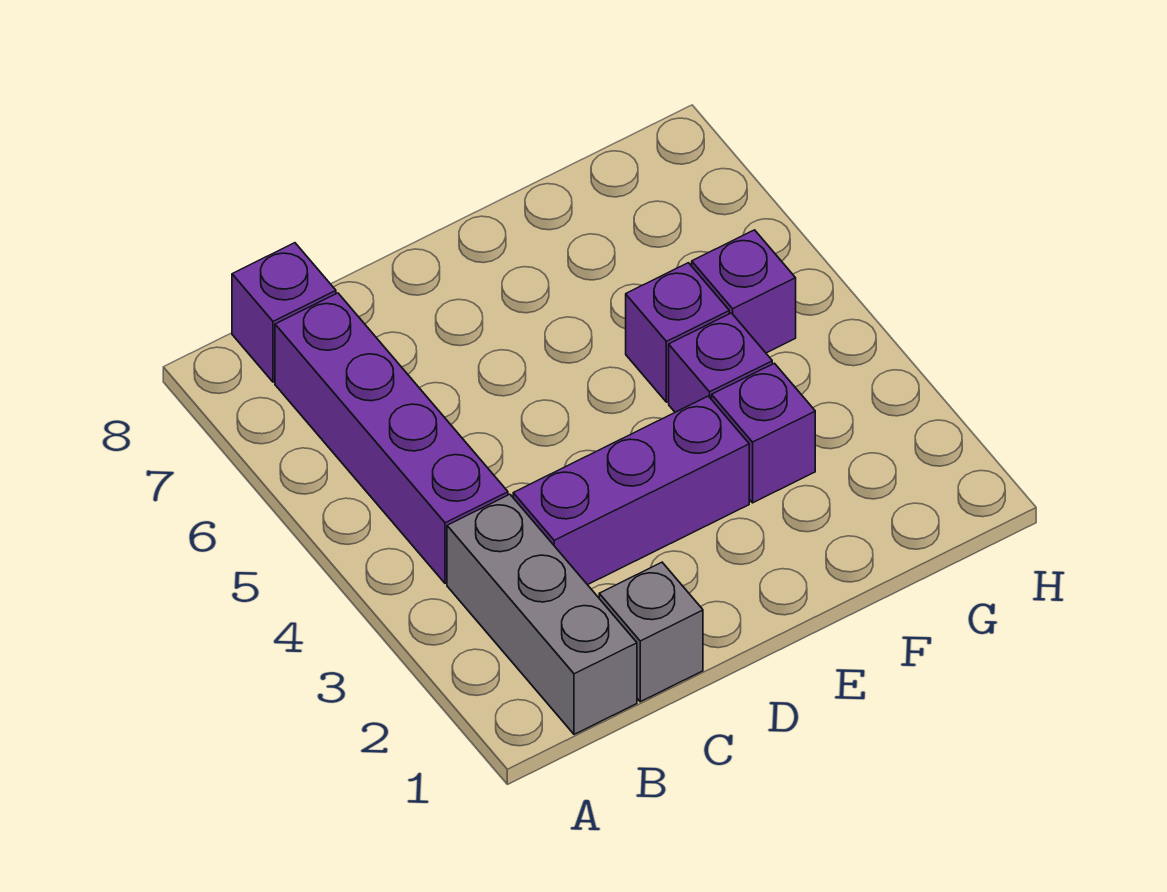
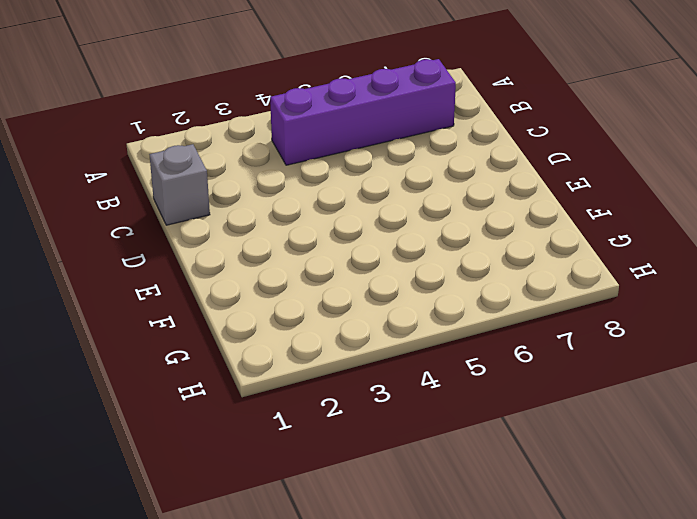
none -> grey brick B1:B3 level 1
none -> purple brick B8 level 1

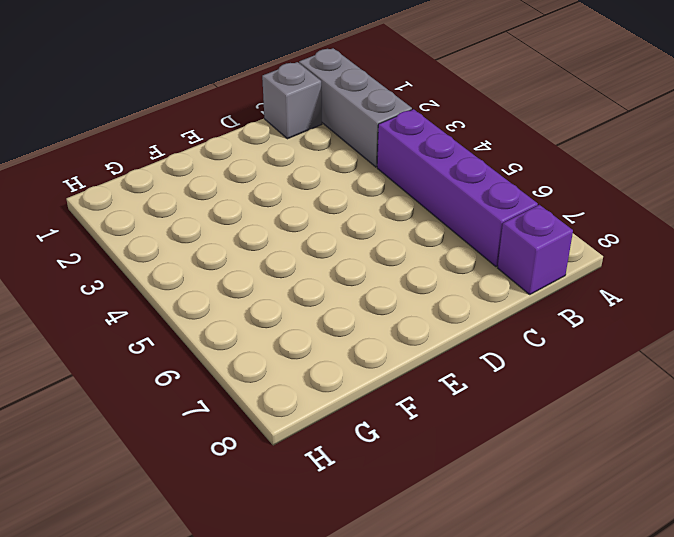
none -> purple brick C3:E3 level 1
none -> purple brick F3 level 1

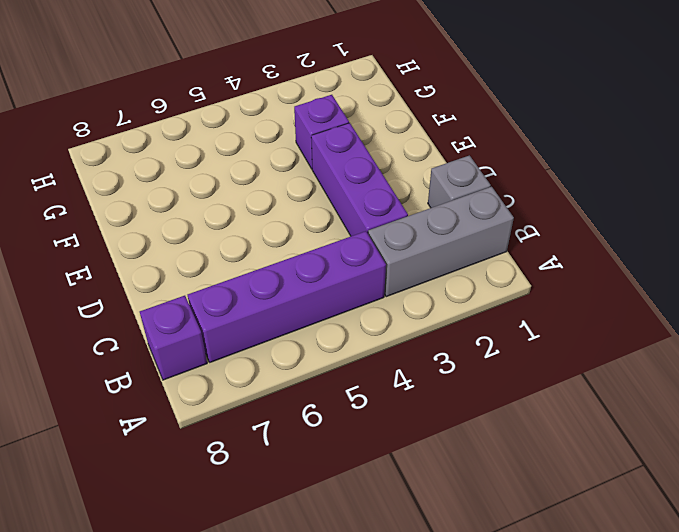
none -> purple brick F4 level 1
none -> purple brick F5 level 1

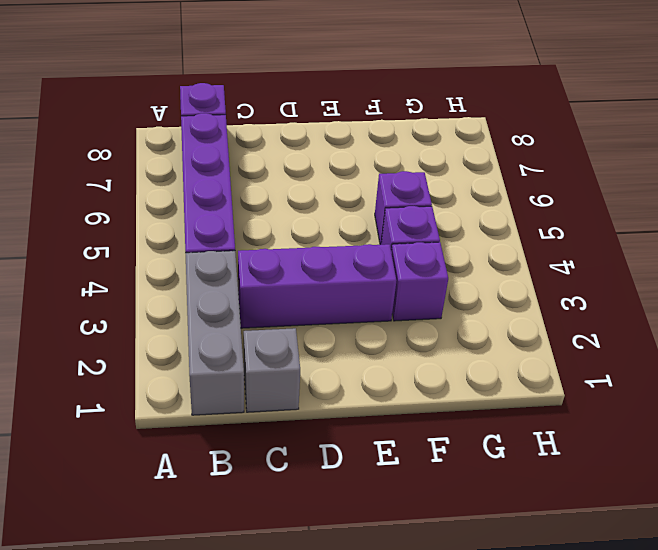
none -> purple brick G5 level 1

